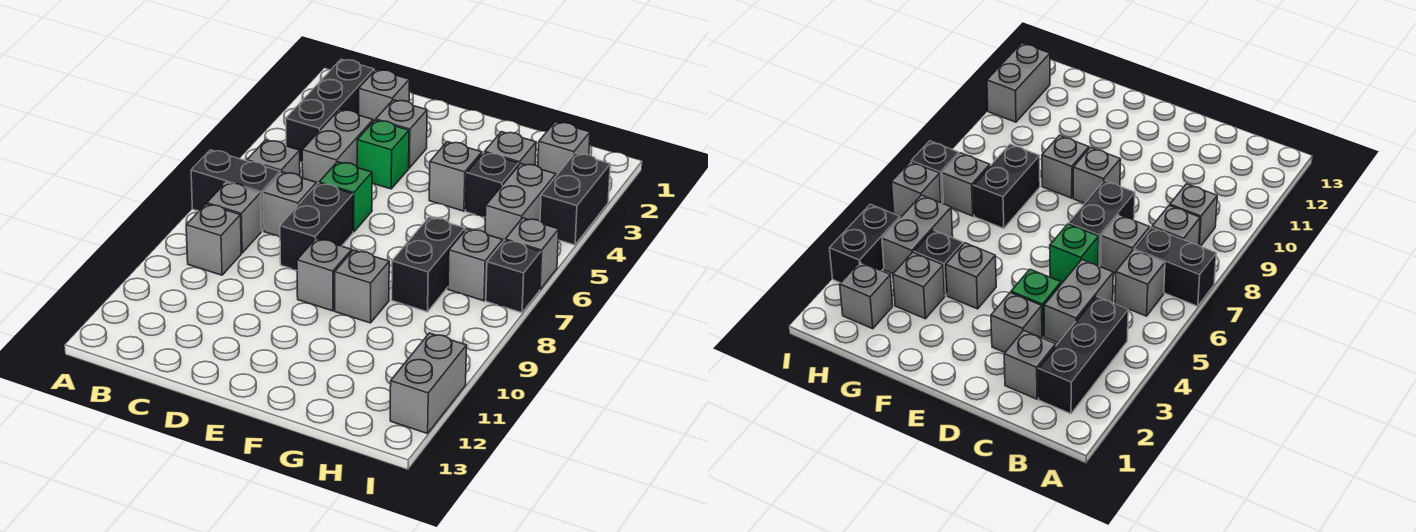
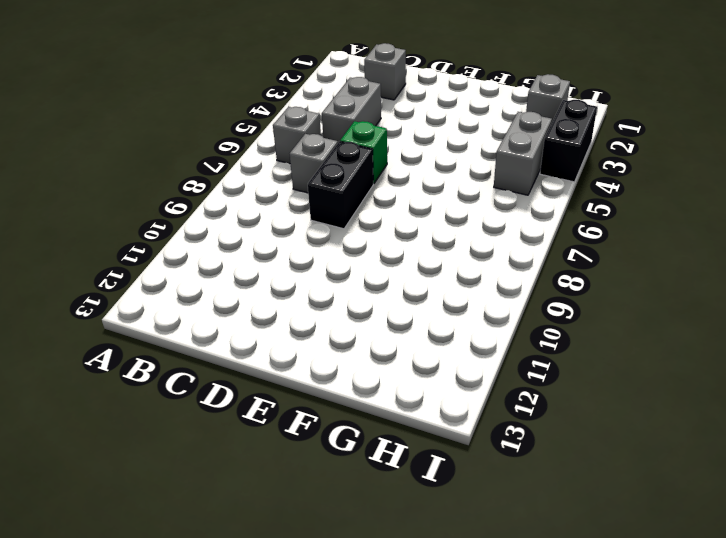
none -> black brick A7:B7 level 1
none -> black brick B2:B4 level 1
none -> grey brick B8 level 1

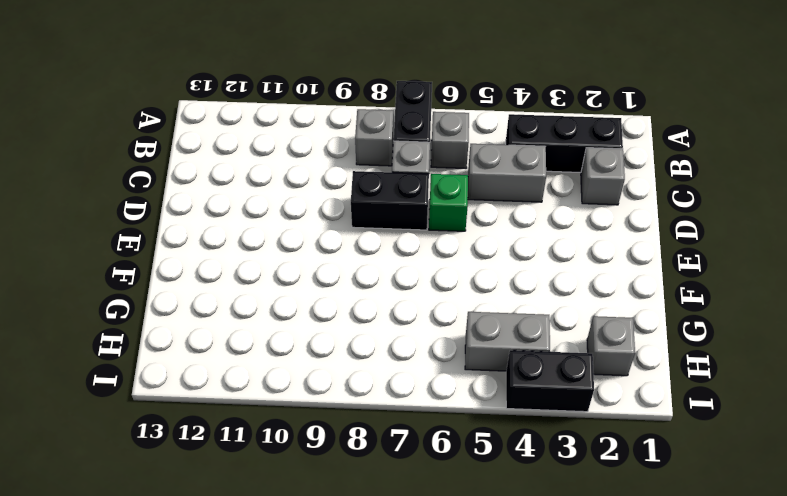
none -> grey brick B9 level 1
none -> grey brick D3 level 1
none -> green brick D4 level 1

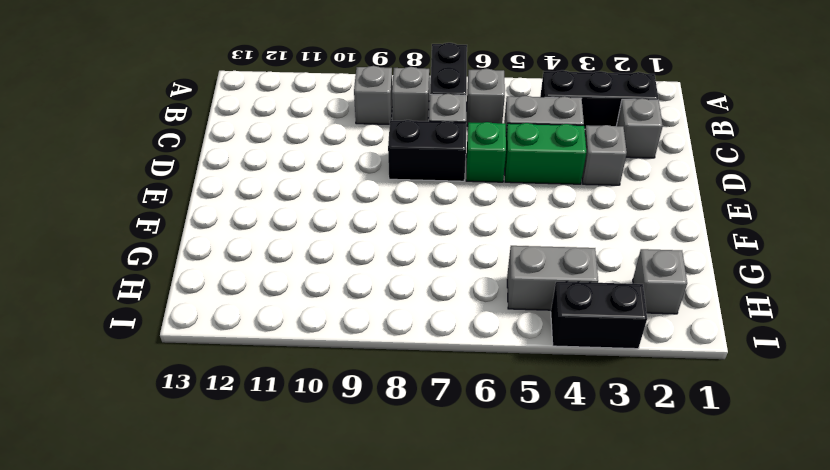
green brick D4:D5 level 1 -> green brick D4 level 1
none -> grey brick E9 level 1
none -> grey brick F4 level 1
none -> grey brick F9 level 1

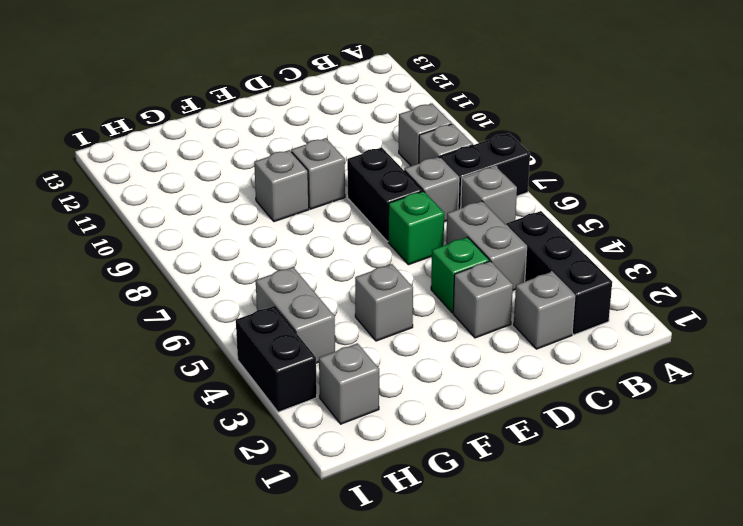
none -> grey brick G3 level 1
none -> black brick G4 level 1
none -> black brick G7:G8 level 1

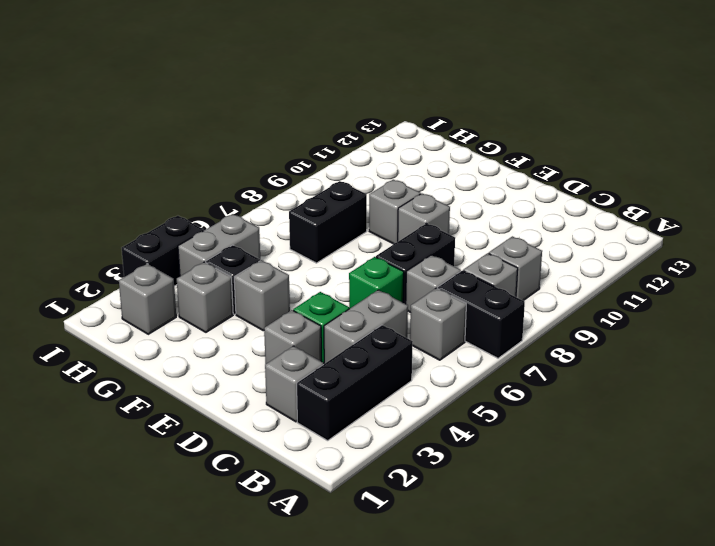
none -> grey brick H7 level 1
none -> grey brick I6 level 1
none -> black brick I7 level 1

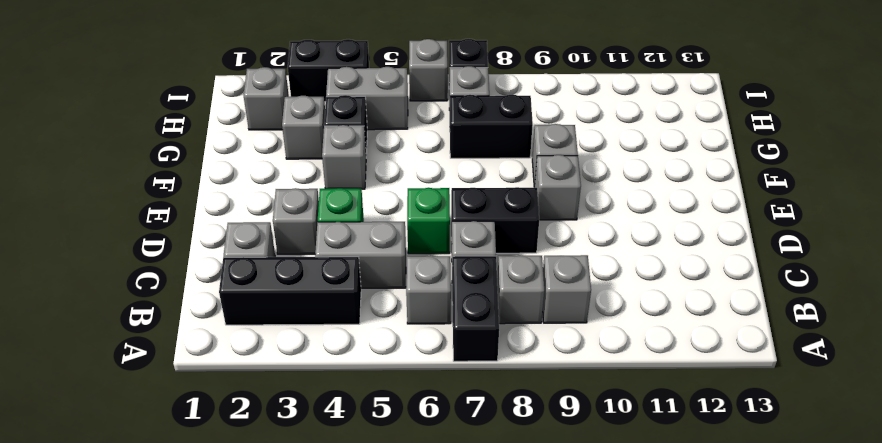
none -> grey brick I11:I12 level 1

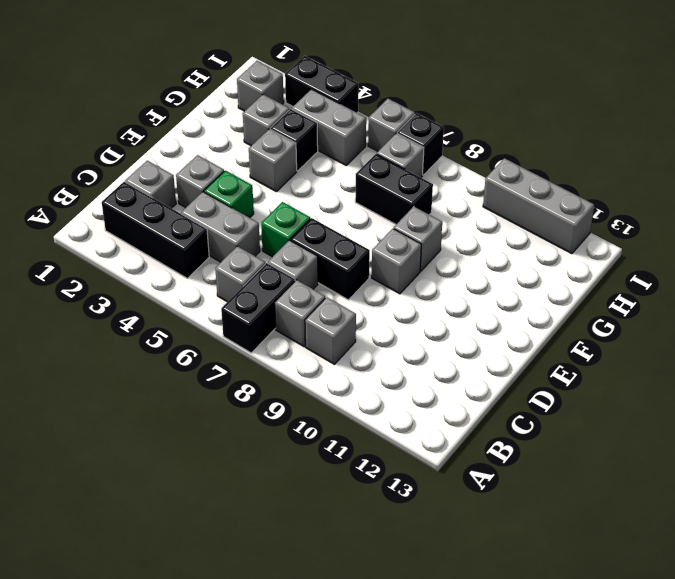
grey brick I10:I12 level 1 -> grey brick I11:I12 level 1

